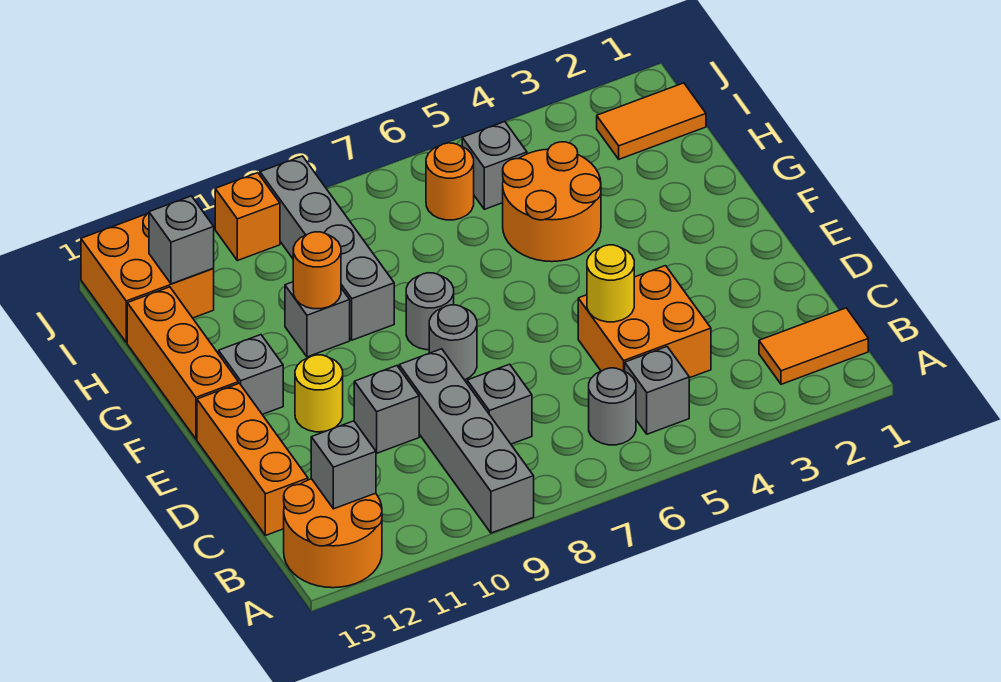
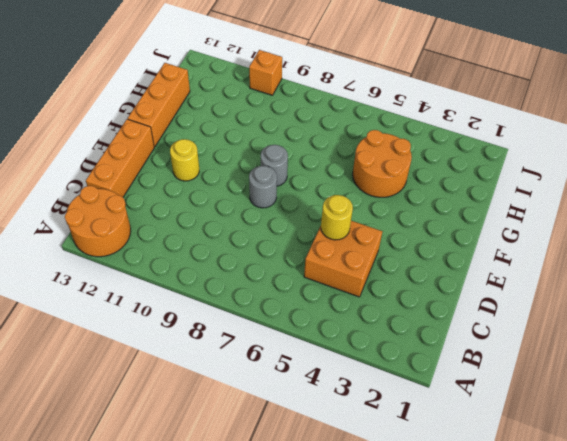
none -> grey brick A9:D9 level 1
none -> orange tile B1:B2 level 1
none -> grey brick B5 level 1

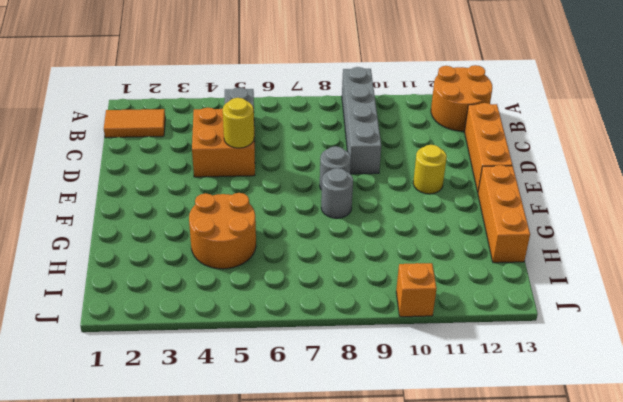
none -> grey round brick B6 level 1
none -> grey brick C8 level 1
none -> grey brick D10 level 1

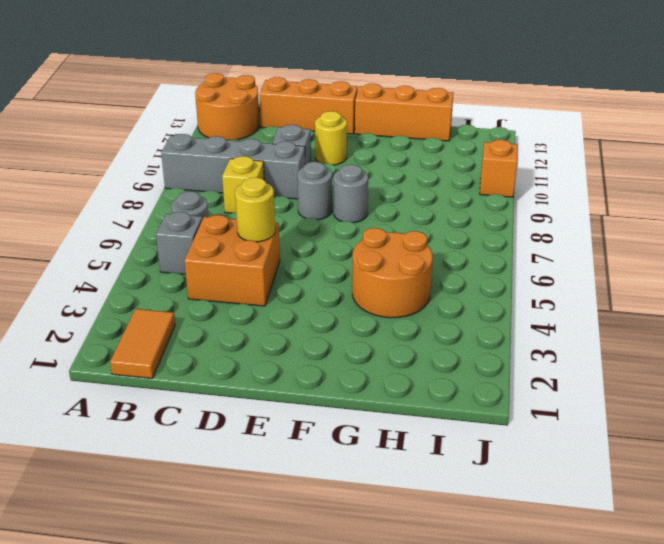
yellow brick C8 level 1 -> grey brick C8 level 1
none -> grey brick F12 level 1
none -> grey brick G9:J9 level 1
none -> grey brick G10 level 1

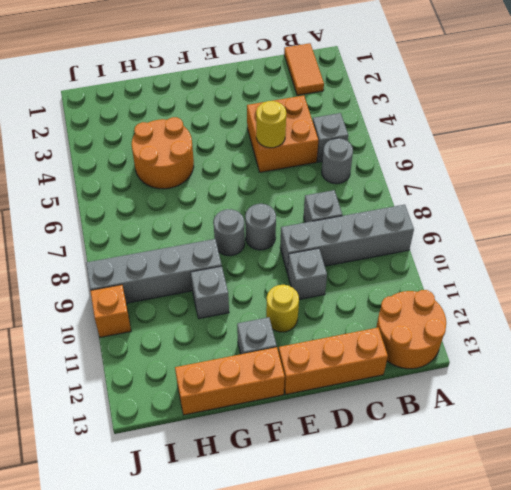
none -> orange tile I1:I2 level 1
none -> grey brick I5 level 1
none -> orange round brick I6 level 1

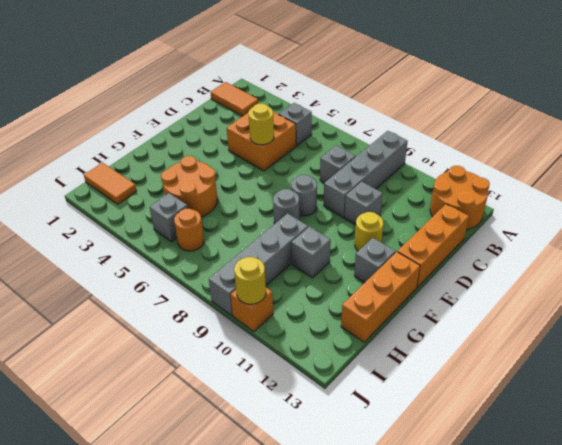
yellow round brick J10 level 2 -> none
none -> grey round brick B6 level 1
none -> orange brick I12:J13 level 1
none -> grey brick B12 level 2

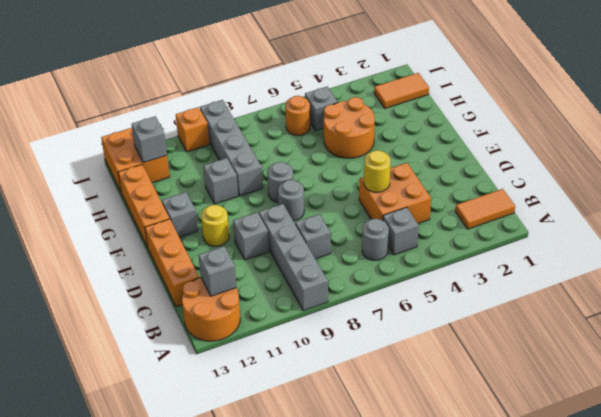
none -> orange round brick G10 level 2

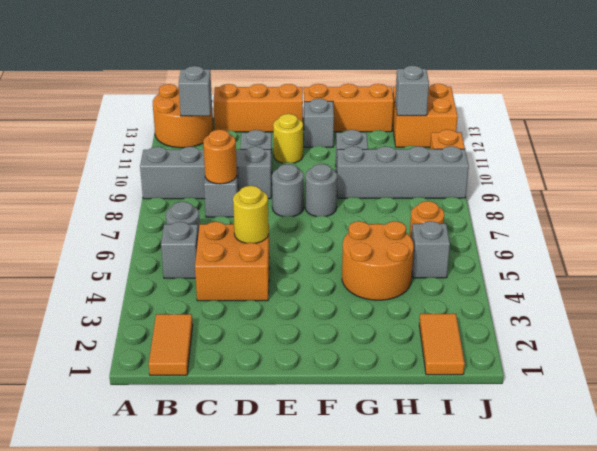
orange round brick C8 level 2 -> orange round brick G10 level 2

